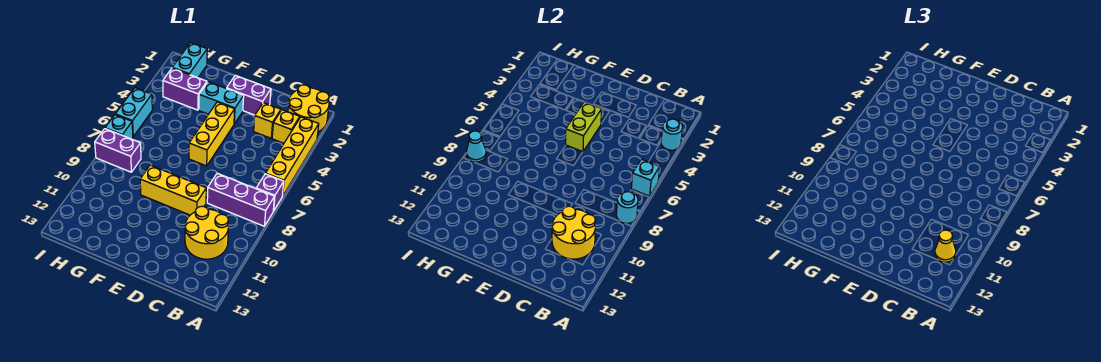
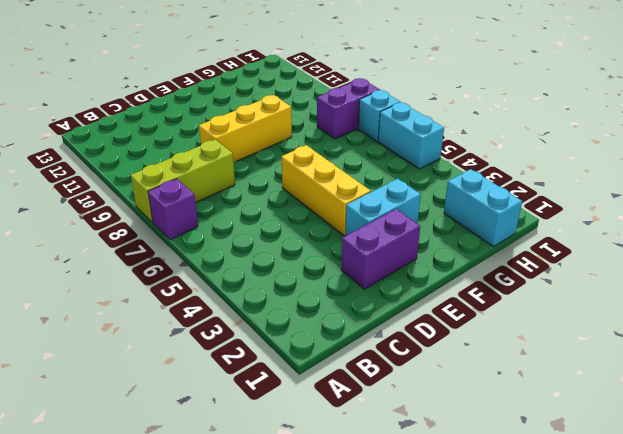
lime brick A8:C8 level 1 -> purple brick A8:C8 level 1
none -> yellow round brick A1:B2 level 1
none -> yellow brick A3:A6 level 1
none -> yellow brick B3 level 1

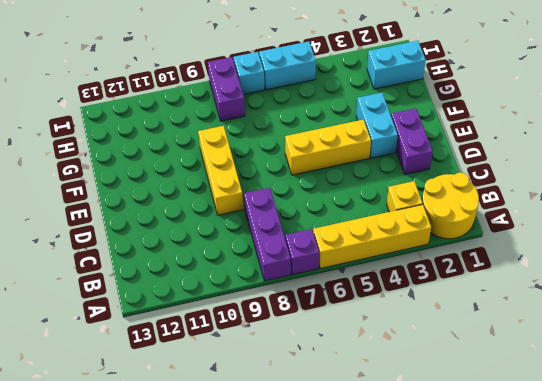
none -> yellow round brick B10:C11 level 1
none -> yellow brick C3 level 1
none -> purple brick G3:H3 level 1

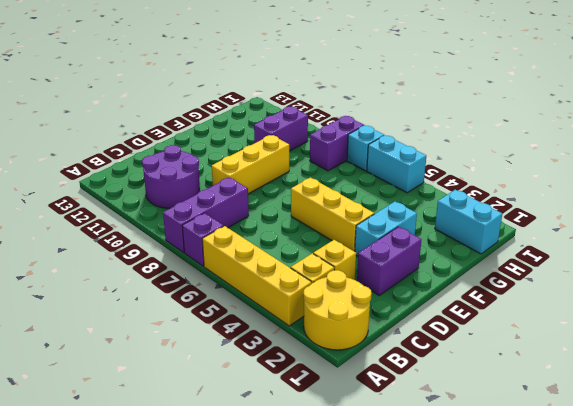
purple round brick B10:C11 level 1 -> yellow round brick B10:C11 level 1
purple brick G10:H10 level 1 -> purple brick G3:H3 level 1
none -> cyan round brick A3 level 2
none -> cyan brick A6 level 2
none -> cyan round brick A8 level 2

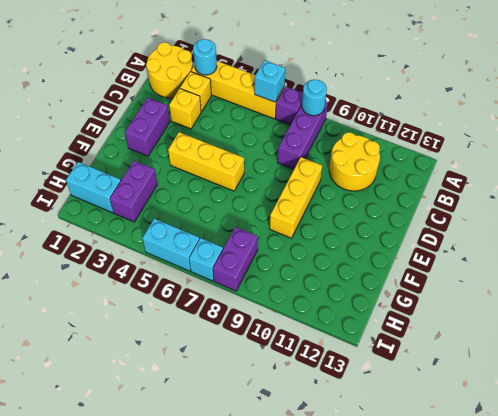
none -> cyan brick E3:F3 level 1
none -> yellow round brick B10:C11 level 2
none -> lime brick E4:E5 level 2

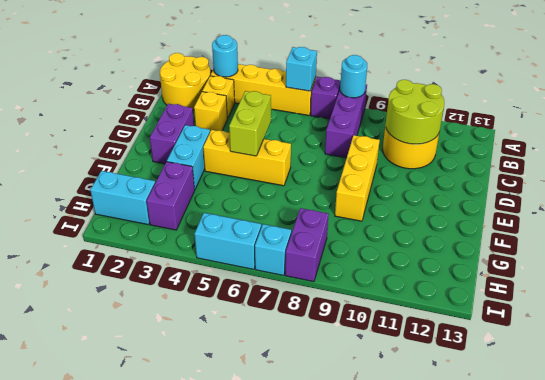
lime round brick B10:C11 level 2 -> yellow round brick B10:C11 level 2
lime brick D5:E5 level 2 -> lime brick E4:E5 level 2
none -> cyan cone I8 level 2
none -> yellow cone B11 level 3

